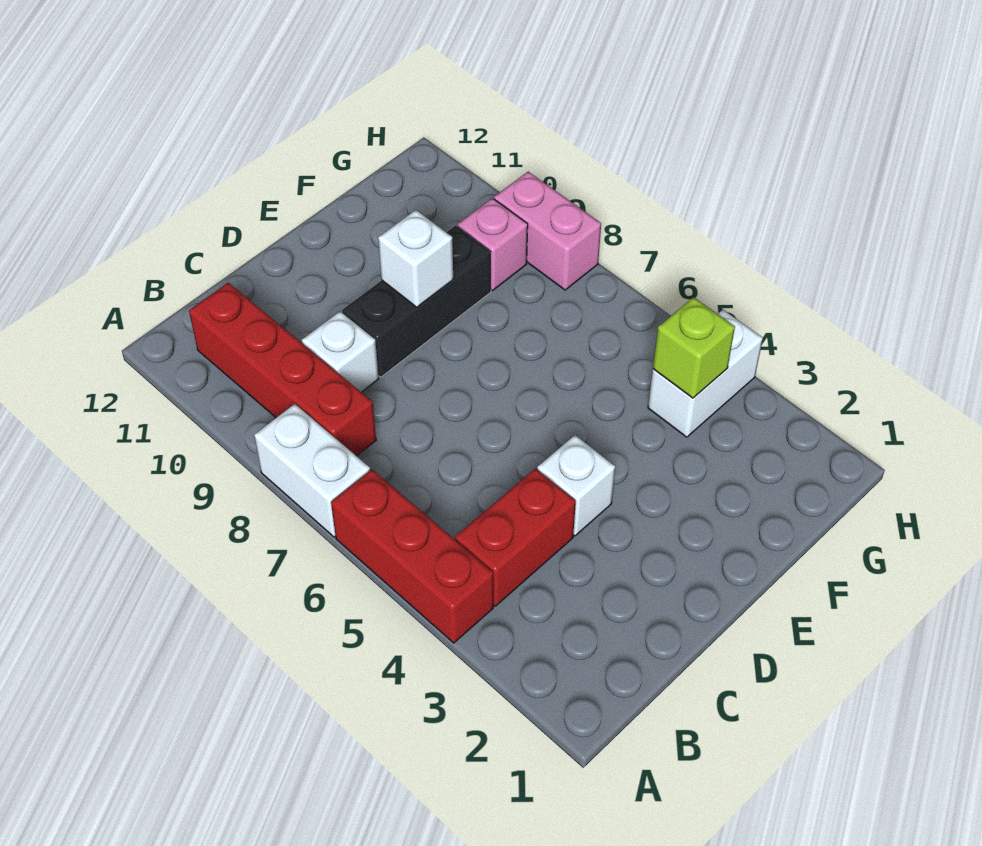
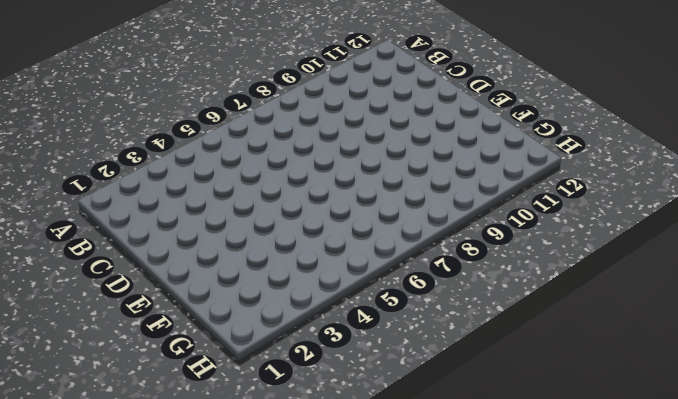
none -> red brick A4:A6 level 1
none -> white brick A7:A8 level 1
none -> red brick B4:C4 level 1

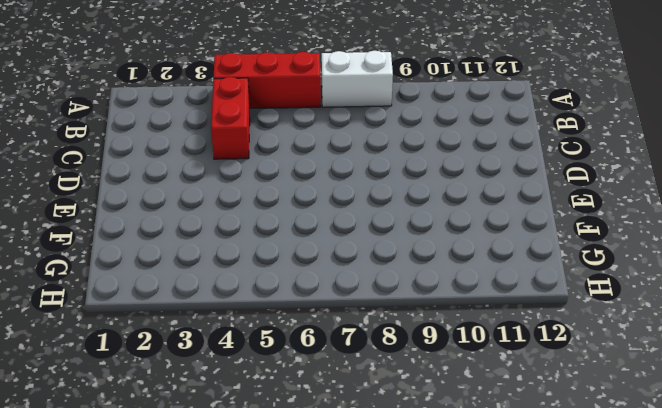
none -> red brick B8:B11 level 1
none -> white brick C9 level 1
none -> white brick D4 level 1

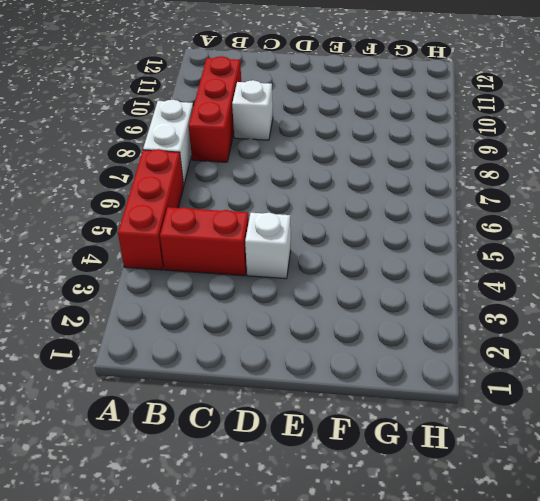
red brick B8:B10 level 1 -> red brick B8:B11 level 1
none -> black brick D9:F9 level 1
none -> white brick G4:H4 level 1
none -> pink brick G9 level 1

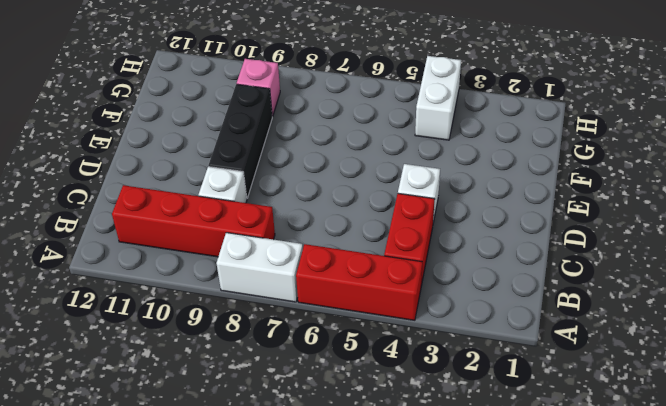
none -> pink brick H8:H9 level 1
none -> white brick E9 level 2
none -> lime brick G4 level 2

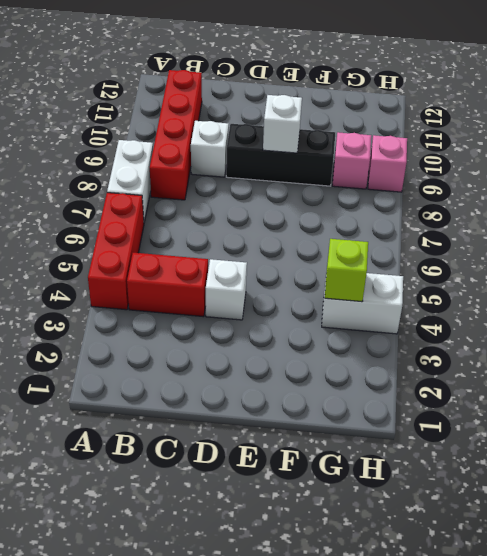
pink brick H9 level 1 -> pink brick H8:H9 level 1

